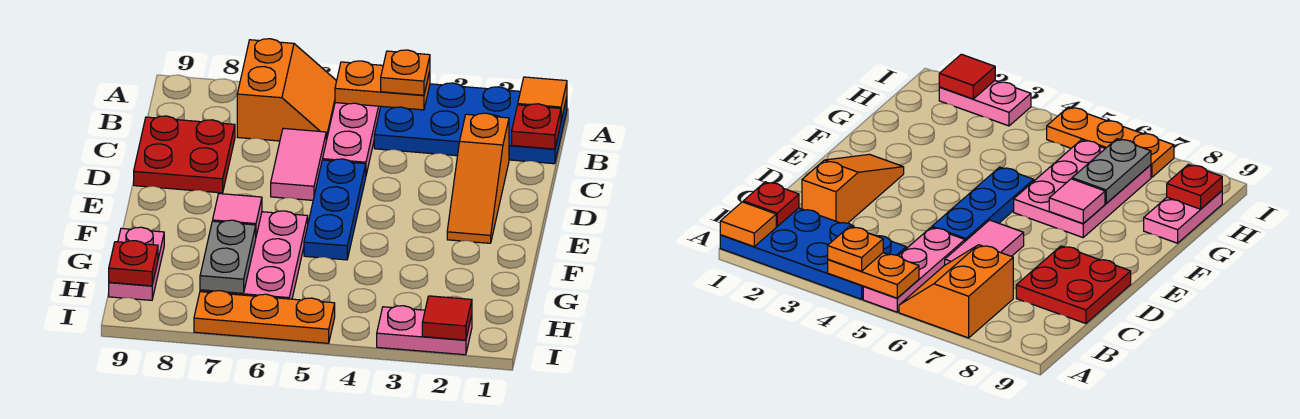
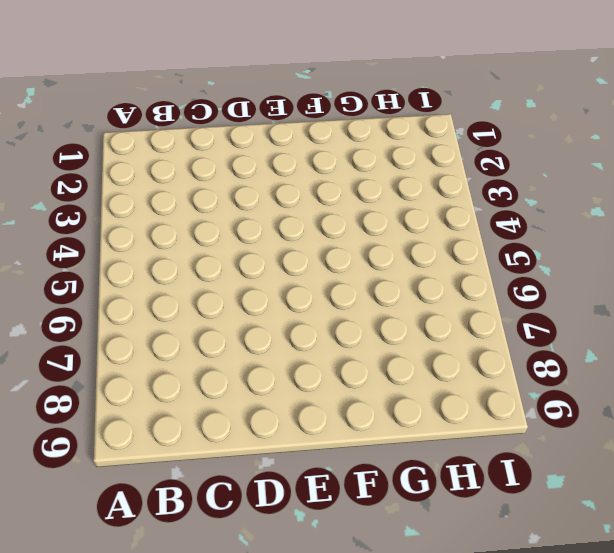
none -> blue plate A1:B4 level 1
none -> pink plate A5:C5 level 1
none -> orange slope A6:B7 level 1 top 7

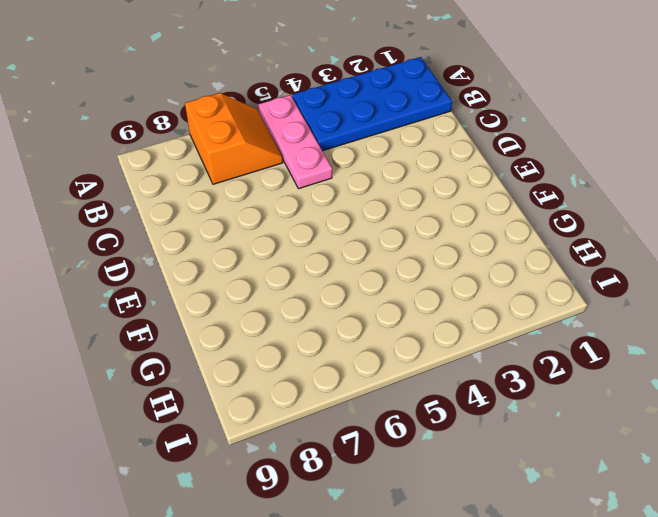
none -> orange slope C2:E2 level 1 top C
none -> pink tile C6:D6 level 1
none -> red plate C8:D9 level 1

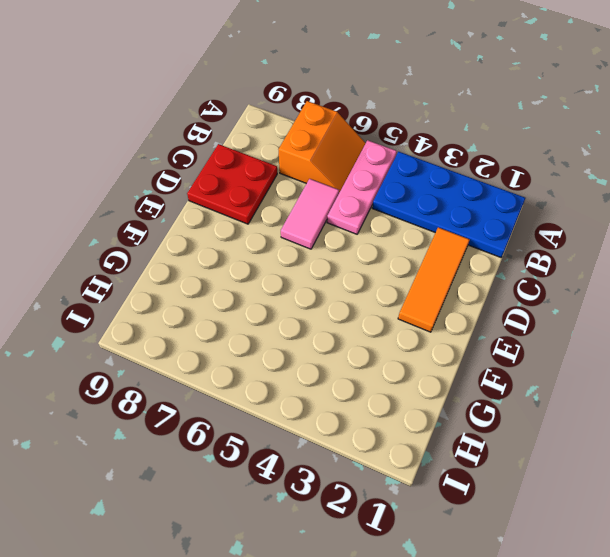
orange tile C2:E2 level 1 -> orange slope C2:E2 level 1 top C
none -> blue plate D5:F5 level 1
none -> pink plate F6:H7 level 1
none -> pink plate G9:H9 level 1

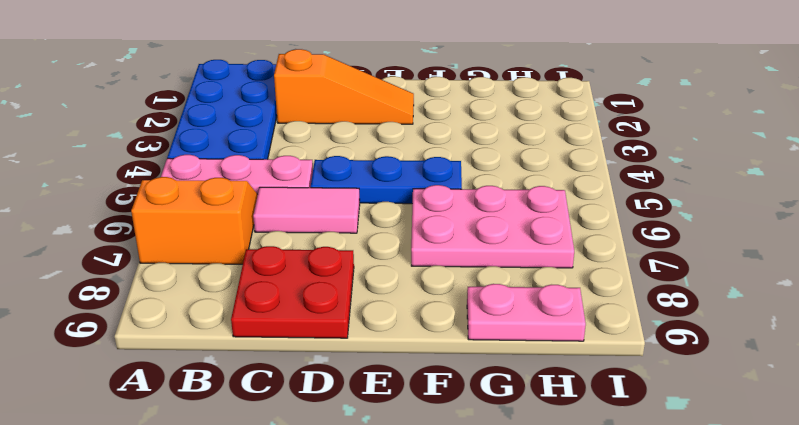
none -> pink plate I2:I3 level 1
none -> orange plate I5:I7 level 1
none -> orange tile A1 level 2

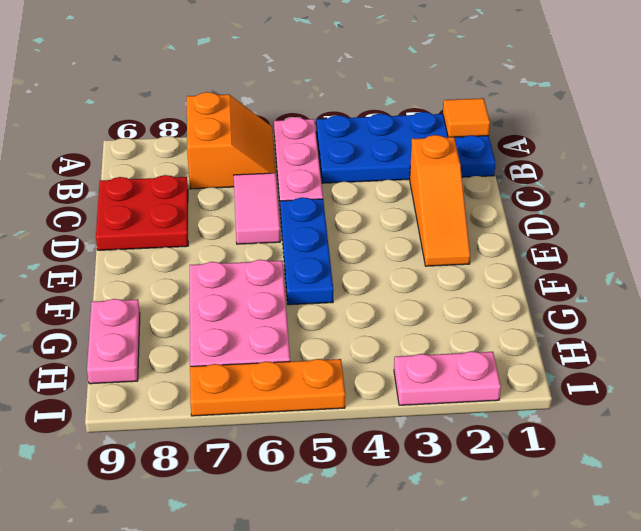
none -> orange plate A4:A5 level 2
none -> red plate B1 level 2
none -> pink tile F7 level 2

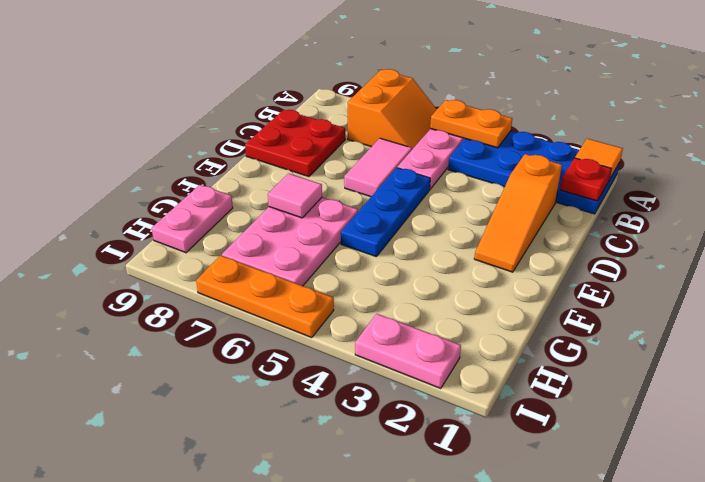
none -> grey plate G7:H7 level 2
none -> red plate H9 level 2
none -> red tile I2 level 2

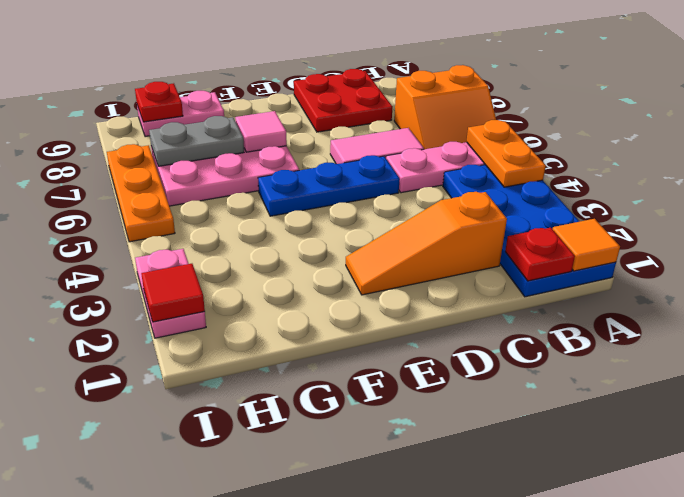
none -> orange plate A4 level 3

